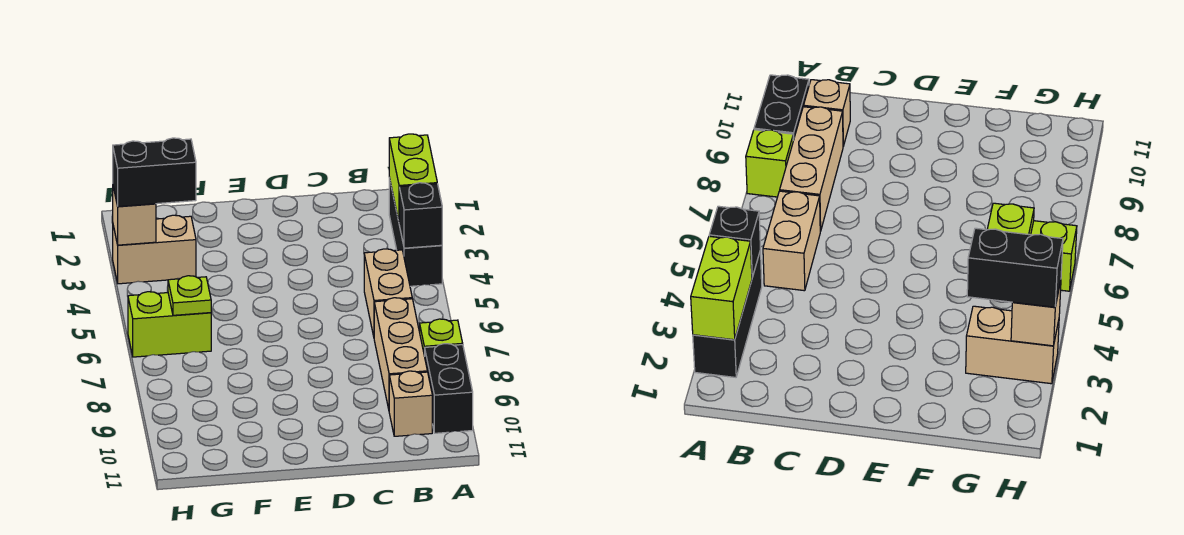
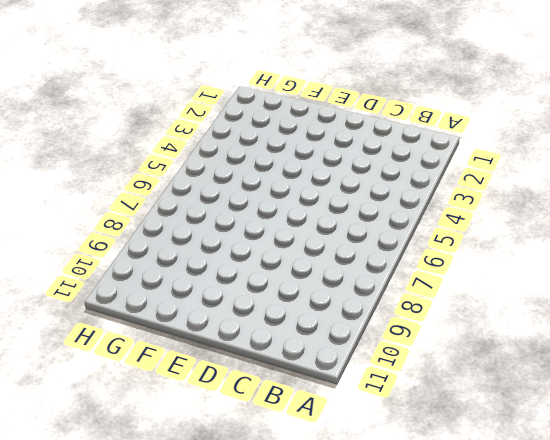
none -> black brick A2:A4 level 1
none -> lime brick A8 level 1
none -> black brick A9:A10 level 1

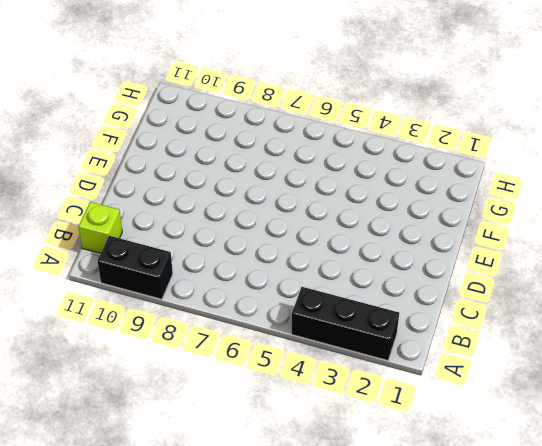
lime brick B11 level 1 -> lime brick A8 level 1
none -> tan brick B5:B6 level 1
none -> tan brick B7:B9 level 1
none -> tan brick B10 level 1

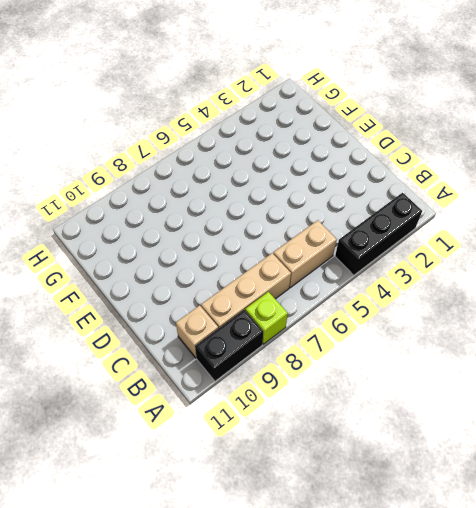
none -> tan brick G3:H3 level 1
none -> lime brick G6:H6 level 1
none -> lime brick A2:A3 level 2

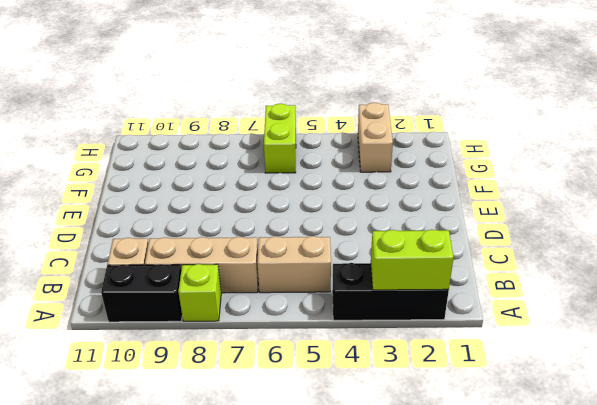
none -> black brick A4 level 2
none -> lime plate G6 level 2
none -> tan brick H3 level 2

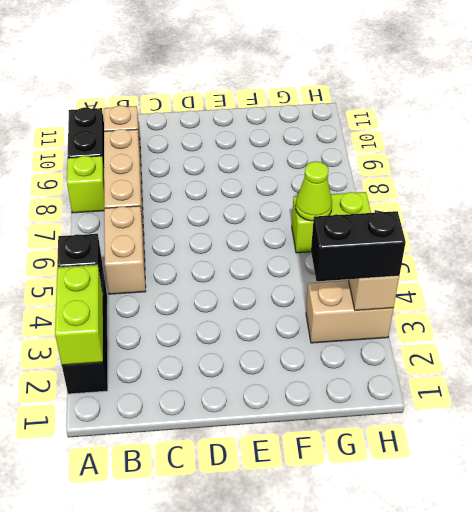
lime cone G6 level 2 -> lime plate G6 level 2

